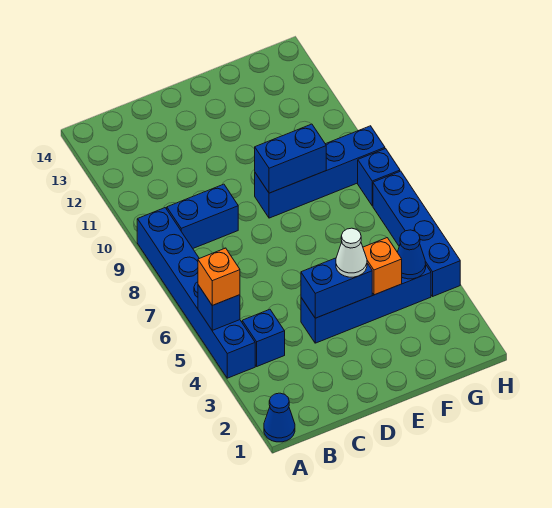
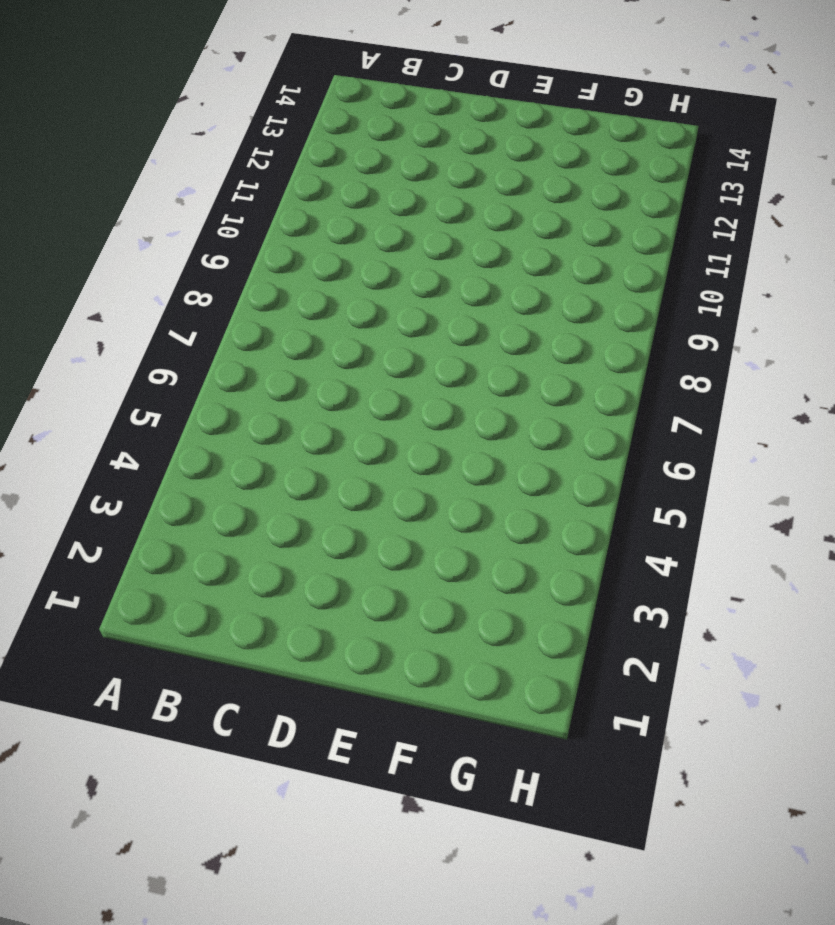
none -> blue cone A1 level 1
none -> blue brick A4:A9 level 1
none -> blue brick B4 level 1

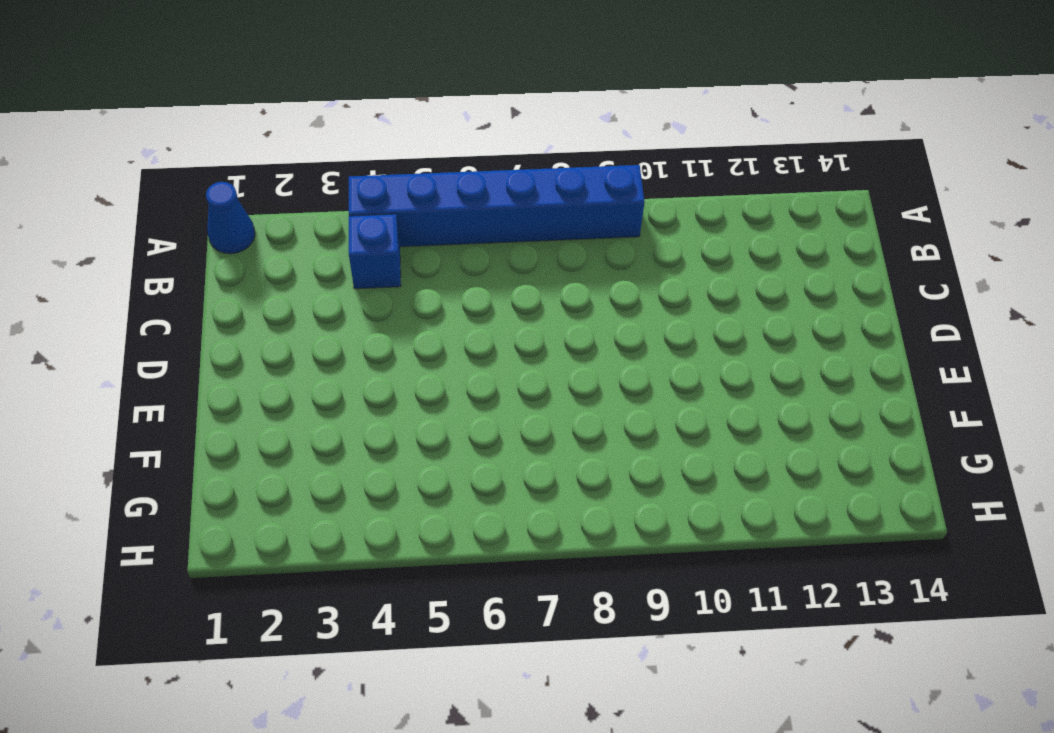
none -> blue brick B9:C9 level 1
none -> blue brick D4:G4 level 1
none -> blue brick E9:H9 level 1

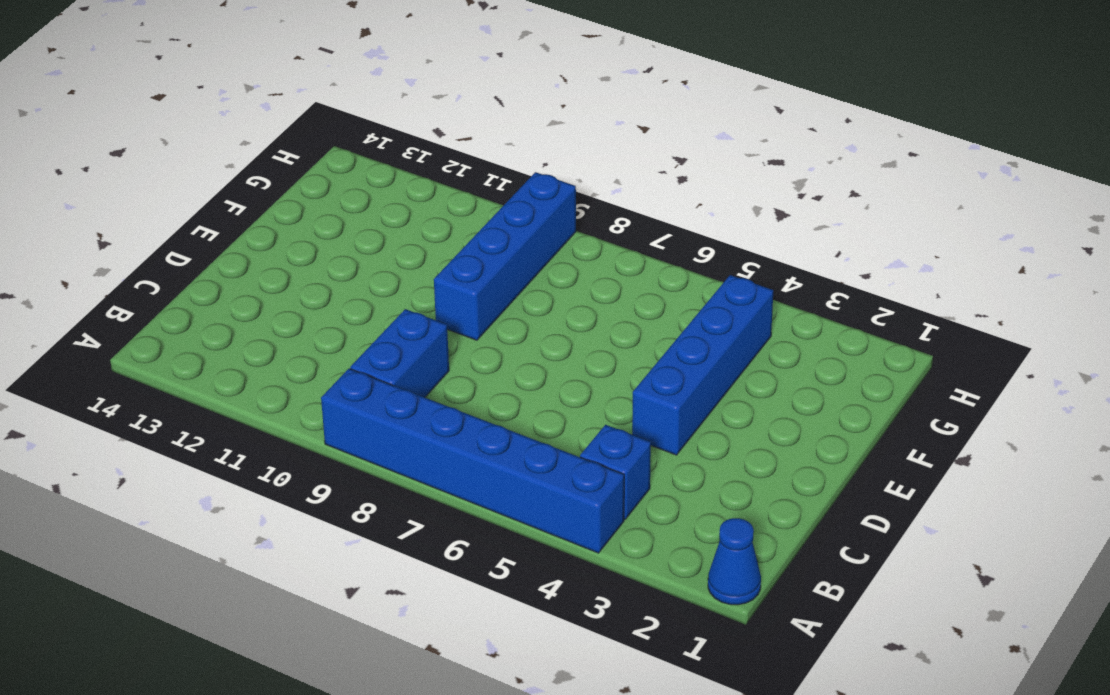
none -> blue brick H4:H7 level 1
none -> blue brick H8 level 1
none -> blue brick A5 level 2

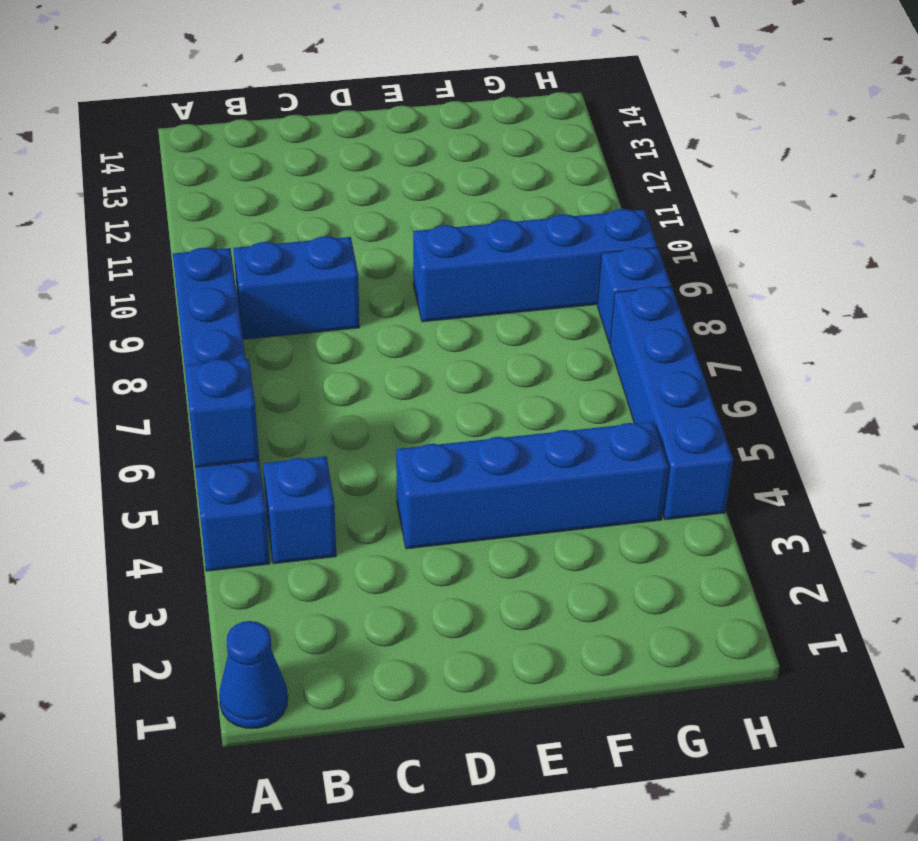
none -> blue brick D4:E4 level 2
none -> blue brick E9:F9 level 2
none -> orange brick F4 level 2

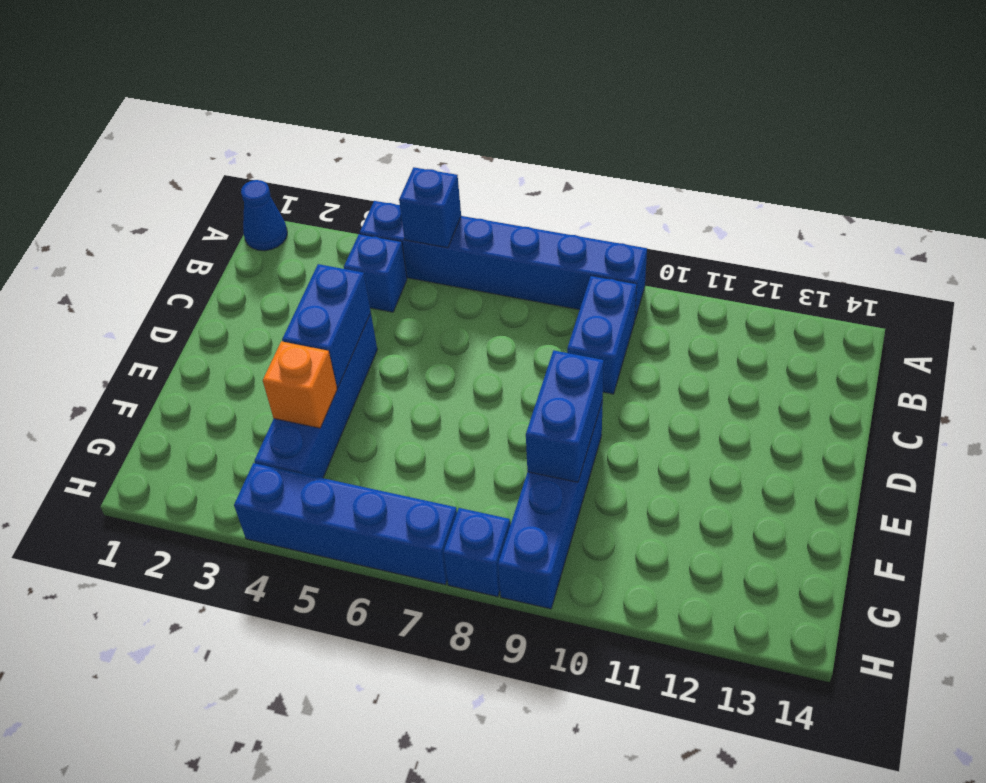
none -> blue cone G4 level 2
none -> orange brick A5 level 3
none -> white cone E4 level 3

